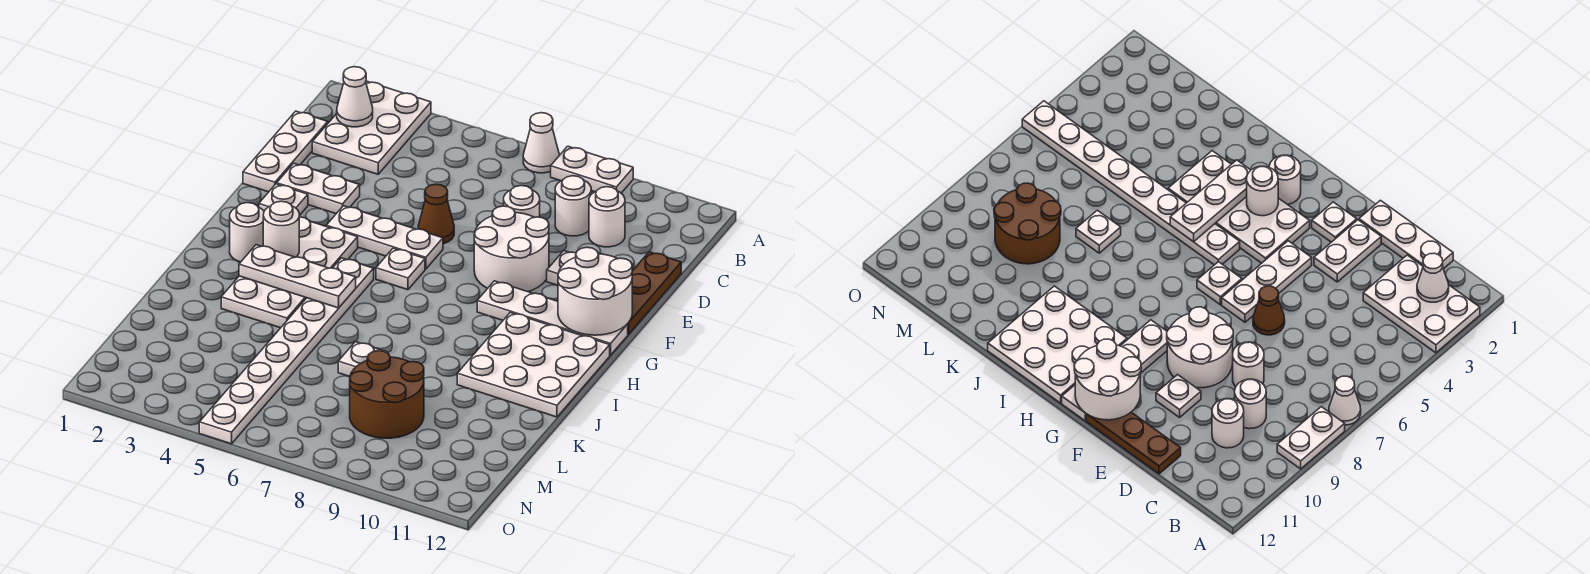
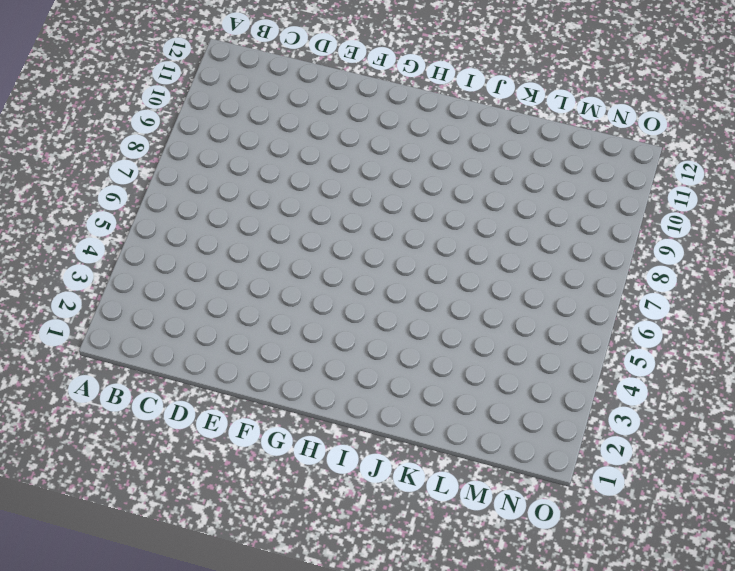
none -> white plate A2:C3 level 1
none -> white cone A7 level 1
none -> white plate A8:A9 level 1

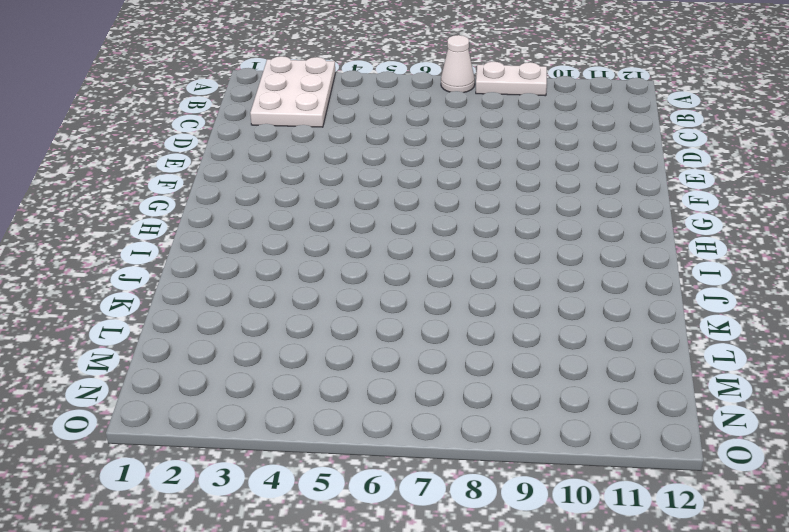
none -> white plate C1:E1 level 1
none -> white round brick C9 level 1
none -> white round brick C10 level 1

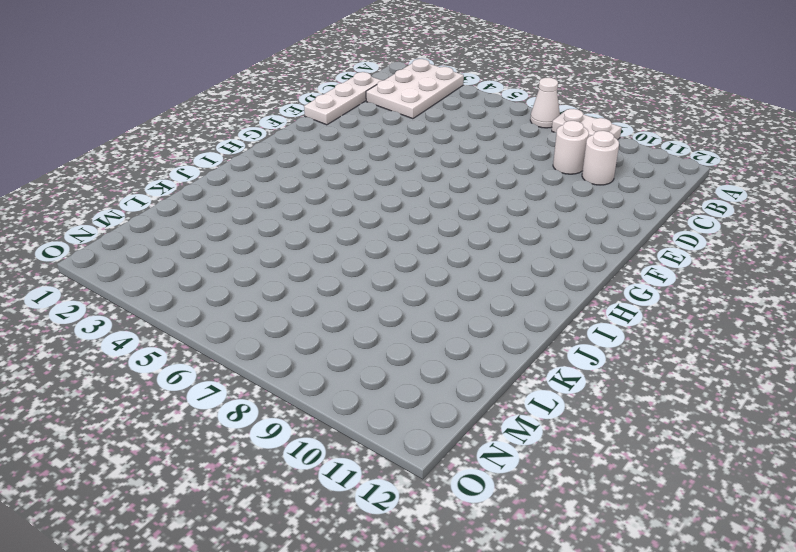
none -> white round brick D8 level 1
none -> brown plate D12:F12 level 1
none -> white plate E2:E3 level 1

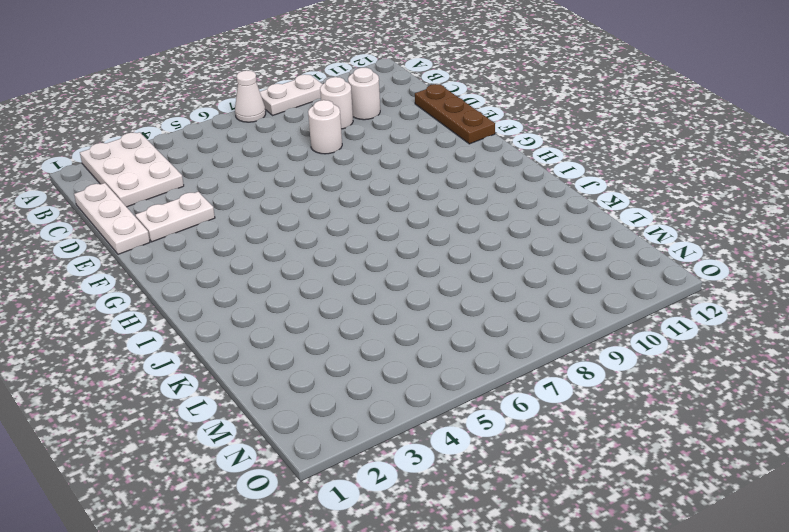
none -> brown cone E6 level 1
none -> white round brick E8:F9 level 1
none -> white plate E10 level 1

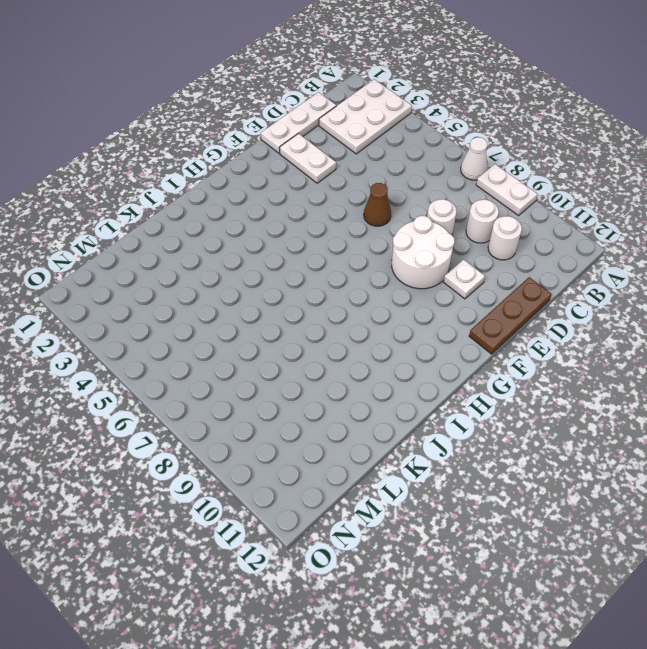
none -> white plate F2 level 1
none -> white plate F4:F6 level 1
none -> white plate G3:J4 level 1

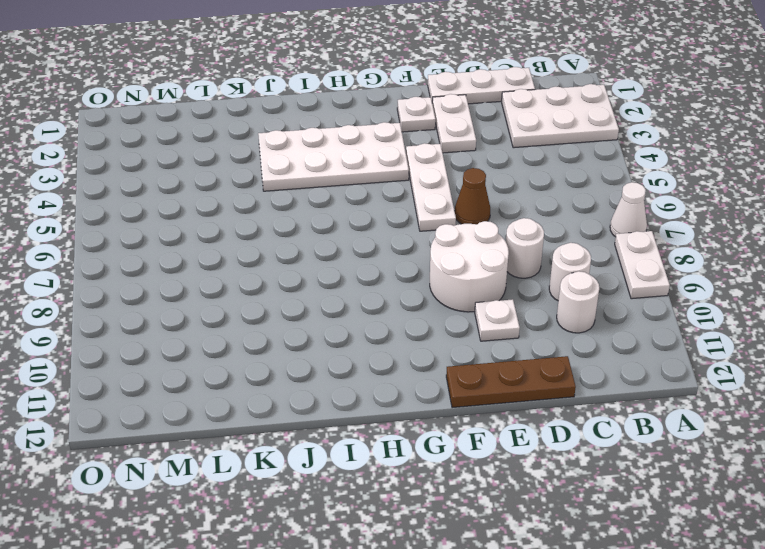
none -> white plate G6 level 1
none -> white plate G9:G12 level 1
none -> white round brick H2 level 1

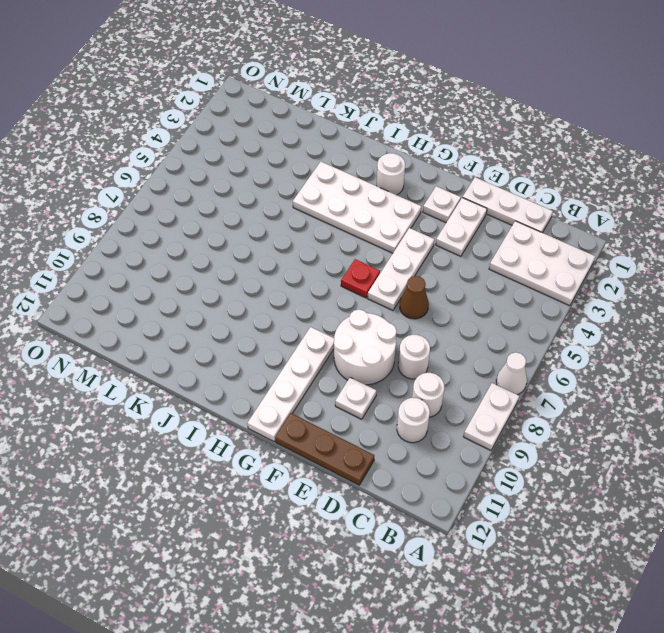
red plate G6 level 1 -> white plate G6 level 1
none -> white plate H5:O5 level 1
none -> white plate H10:J12 level 1
none -> white plate K7 level 1

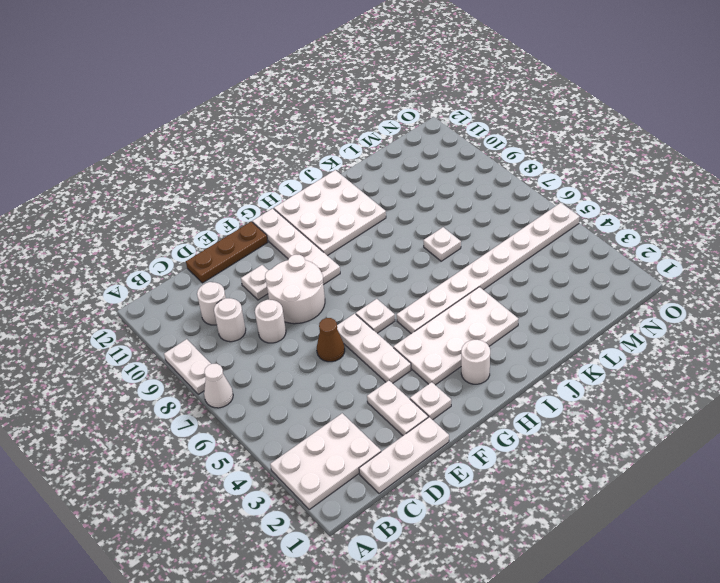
none -> brown round brick L8:M9 level 1
none -> white cone B2 level 2
none -> white round brick F11:G12 level 2

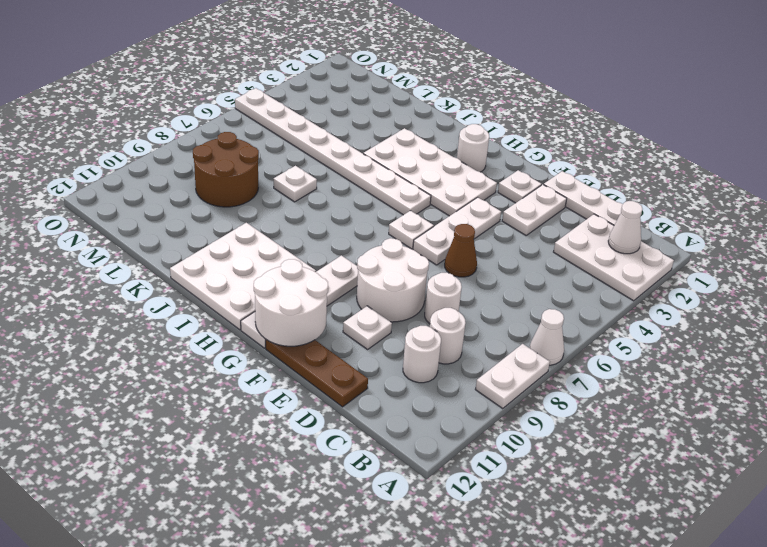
none -> white round brick H3 level 2
none -> white plate I3:I5 level 2

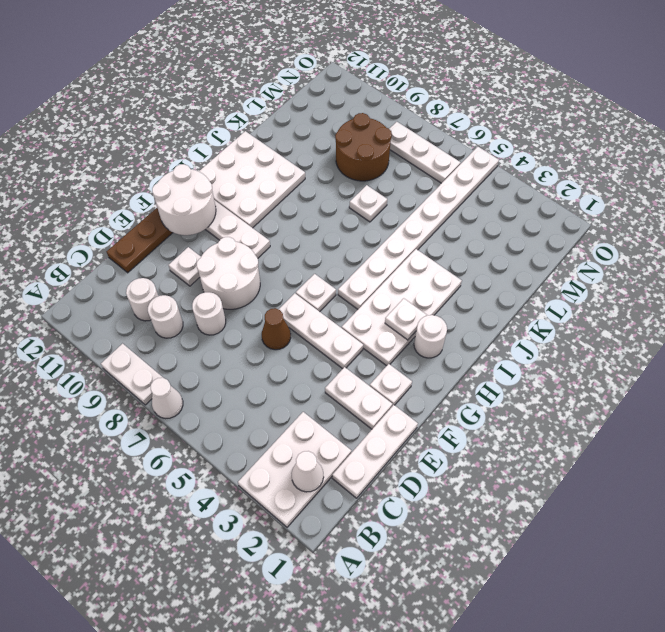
white plate H3 level 2 -> white round brick H3 level 2
white plate N6:N8 level 1 -> white plate I3:I5 level 2

